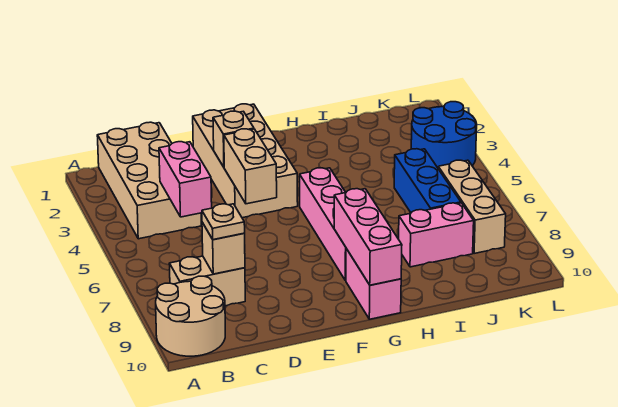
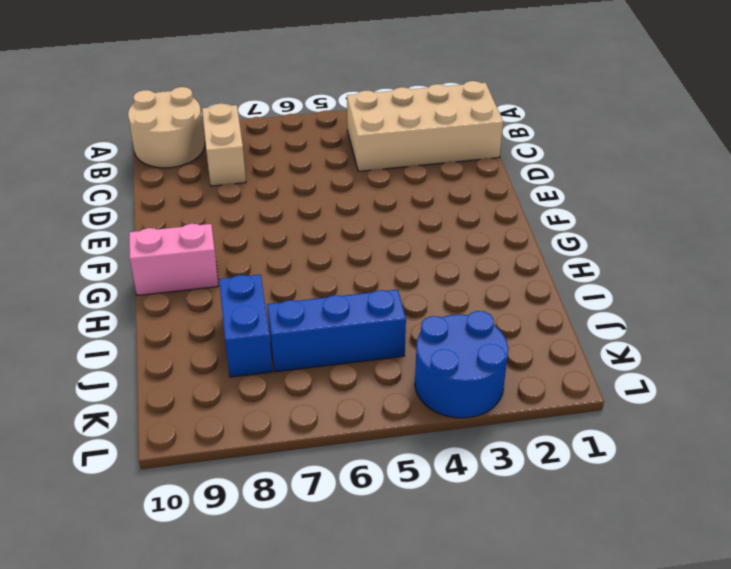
blue brick I8:J8 level 1 -> pink brick I8:J8 level 1
none -> tan brick E1:F4 level 1
none -> pink brick G5:G8 level 1
none -> tan brick K6:K8 level 1

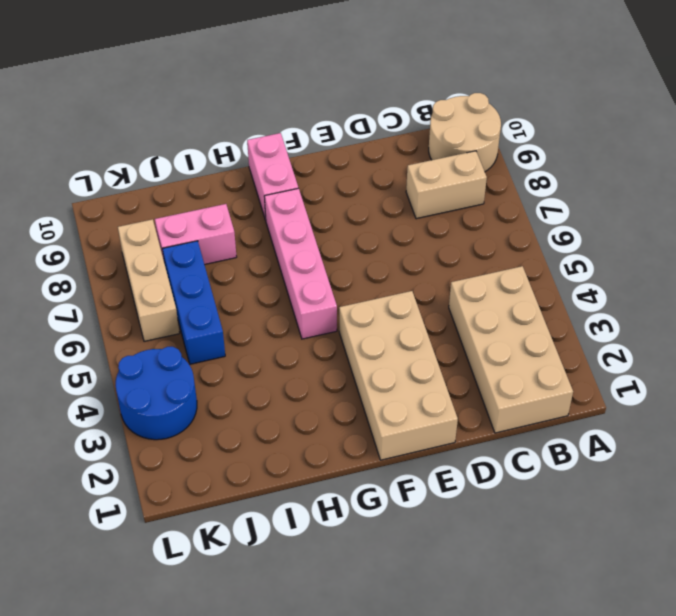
none -> pink brick C4:C5 level 2
none -> tan brick C8 level 2
none -> tan brick E3 level 2

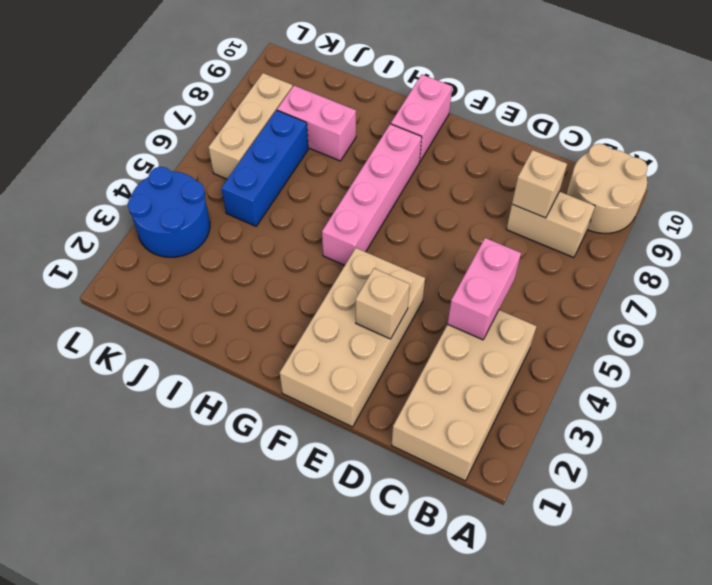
none -> tan brick E4:E5 level 2
none -> pink brick G8:G10 level 2
none -> tan plate C8 level 3

